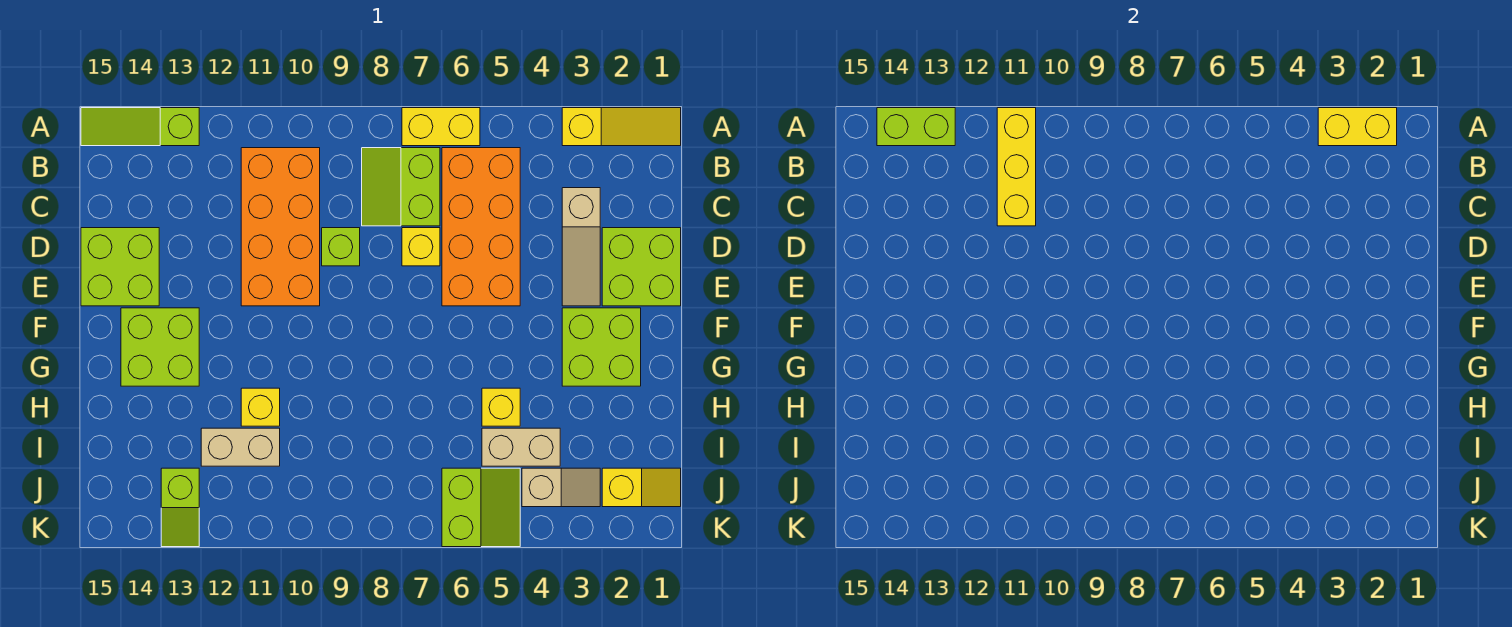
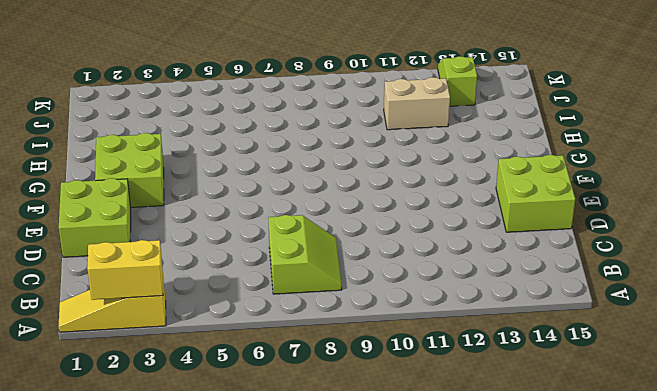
none -> yellow brick A6:A7 level 1
none -> lime slope A13:A15 level 1 top 13
none -> orange brick B5:E6 level 1

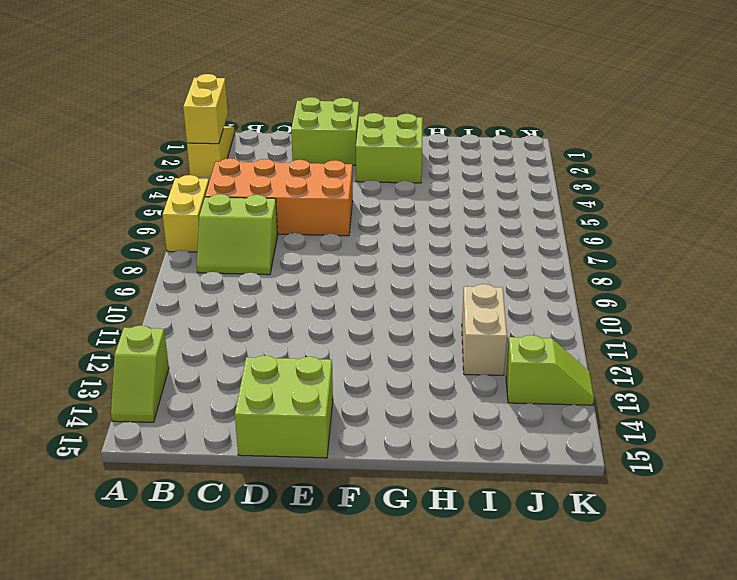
lime slope A13:A14 level 1 top 13 -> lime slope A13:A15 level 1 top 13
none -> orange brick B10:E11 level 1
none -> tan slope C3:E3 level 1 top C
none -> yellow brick D7 level 1

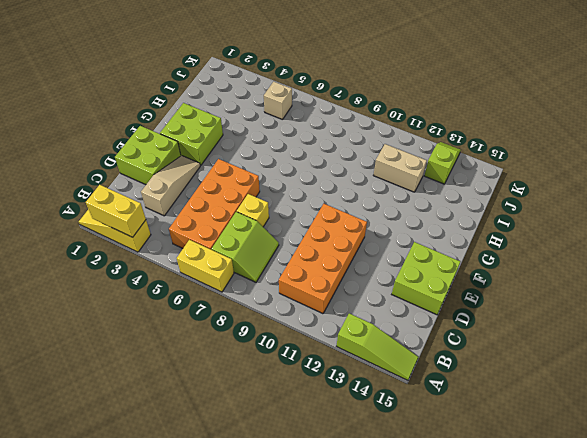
tan brick J5 level 1 -> lime slope J5:K6 level 1 top 6
none -> lime brick D9 level 1
none -> lime brick F13:G14 level 1
none -> yellow brick H5 level 1

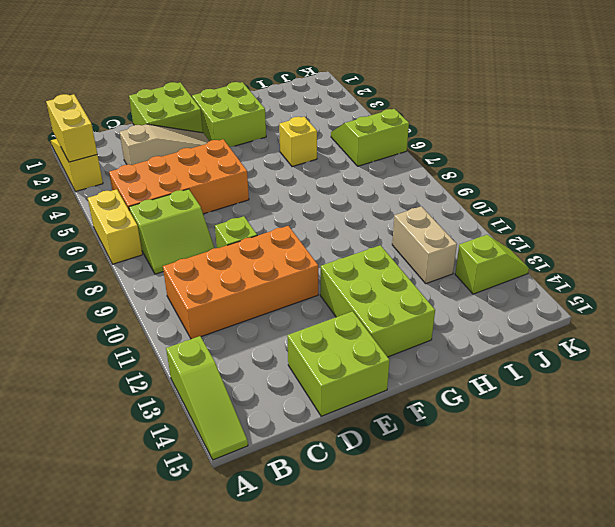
lime brick F12:G14 level 1 -> lime brick F13:G14 level 1
none -> yellow brick D7 level 1
none -> yellow brick H11 level 1
none -> tan brick I4:I5 level 1

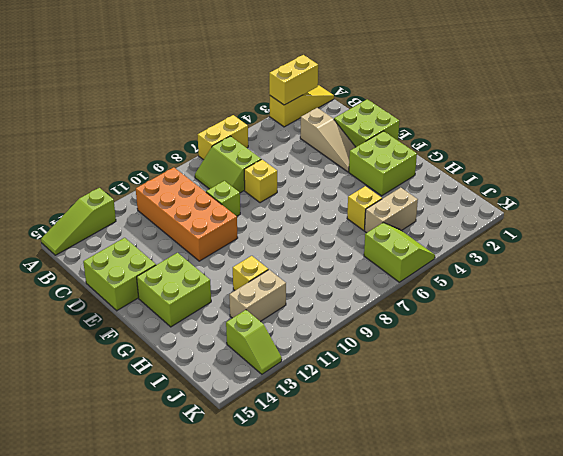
none -> orange brick B5:E6 level 1
none -> yellow slope J1:J2 level 1 top 2
none -> tan slope J3:J4 level 1 top 4

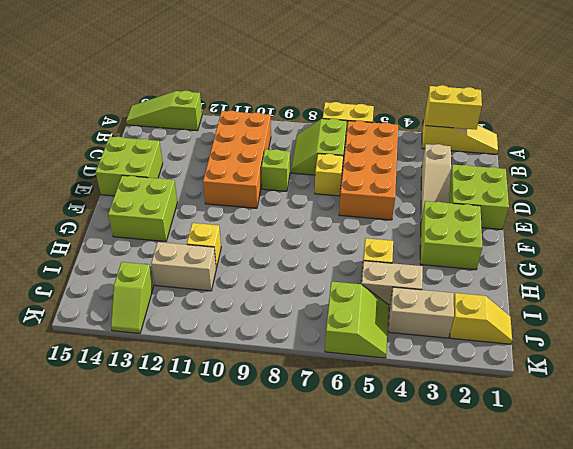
tan brick J3:J4 level 1 -> tan slope J3:J4 level 1 top 4
none -> yellow brick A11:C11 level 2
none -> lime brick A13:A14 level 2

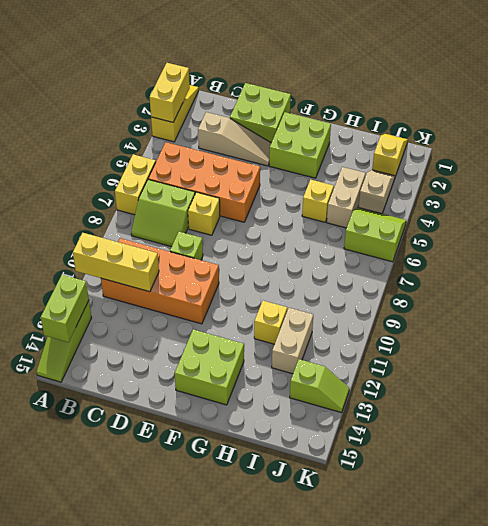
none -> lime brick D14:E15 level 1

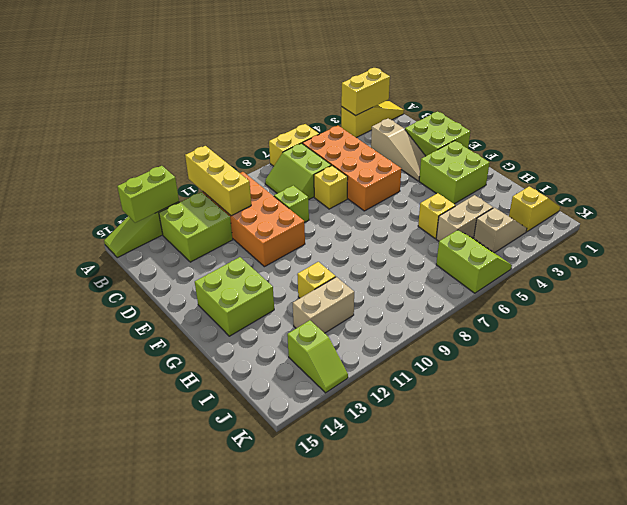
lime brick B12:C13 level 1 -> lime brick D14:E15 level 1

